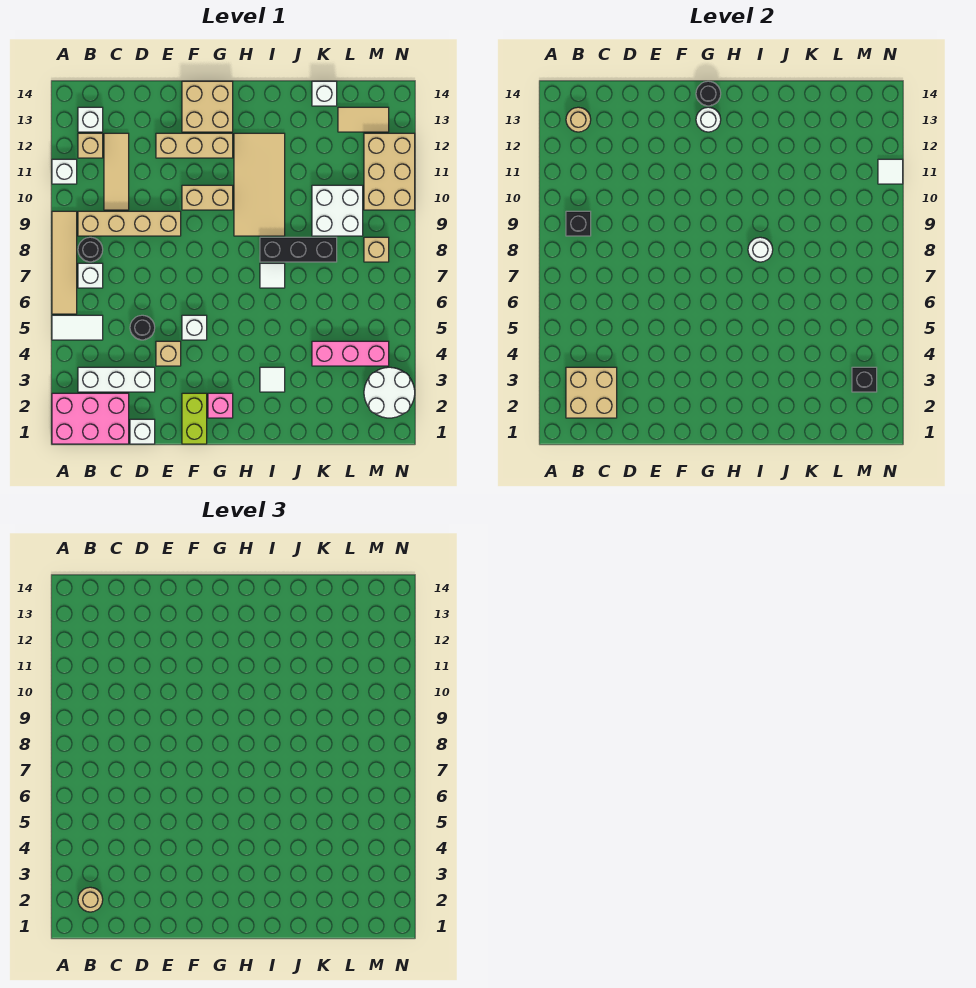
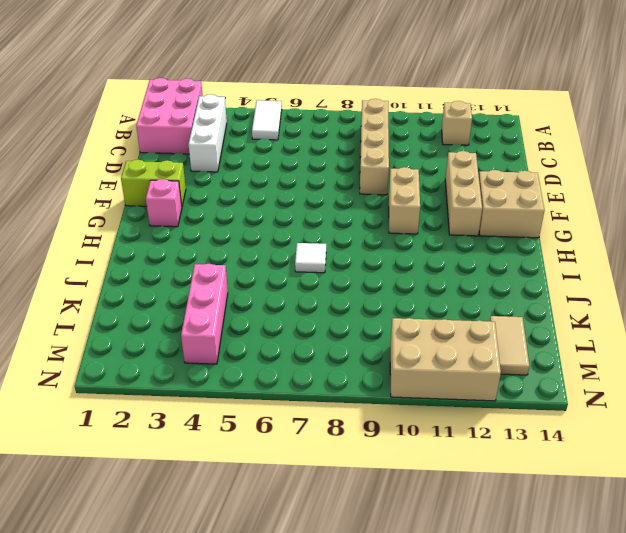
none -> tan tile A6:A9 level 1
none -> white brick A11 level 1
none -> white brick B7 level 1
none -> black round brick B8 level 1

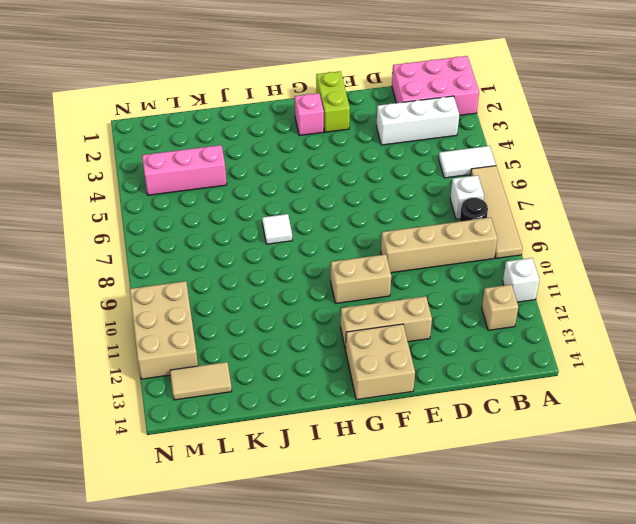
none -> white brick B13 level 1
none -> tan tile C10:C12 level 1
none -> white brick D1 level 1
none -> black round brick D5 level 1

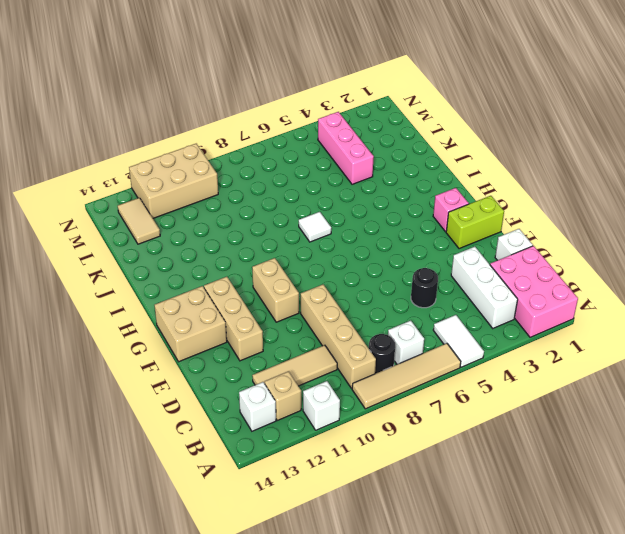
none -> tan brick E4 level 1
none -> white brick F5 level 1
none -> tan tile H9:I12 level 1
none -> white tile I3 level 1

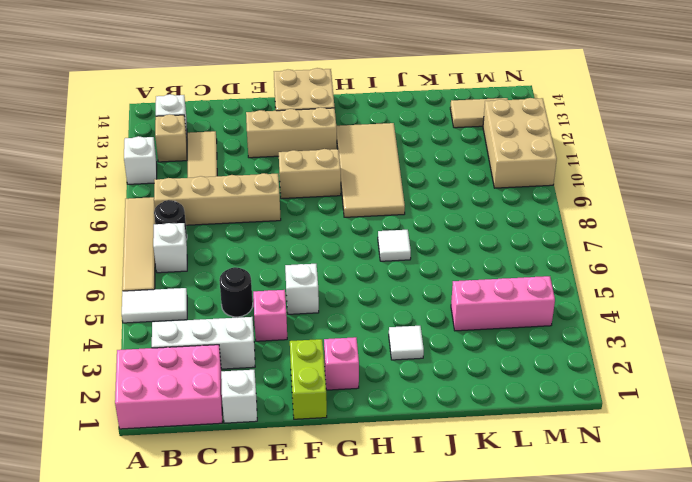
pink brick E4 level 1 -> tan brick E4 level 1
none -> black brick I8:K8 level 1
none -> white brick K9:L10 level 1
none -> white brick K14 level 1
none -> white round brick M2:N3 level 1

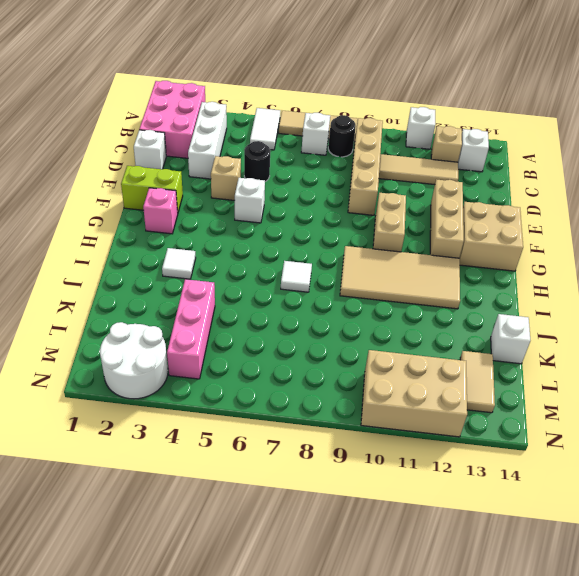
none -> black brick I8:K8 level 1
none -> white brick K9:L10 level 1
none -> tan brick M8 level 1
none -> tan brick B2:C3 level 2

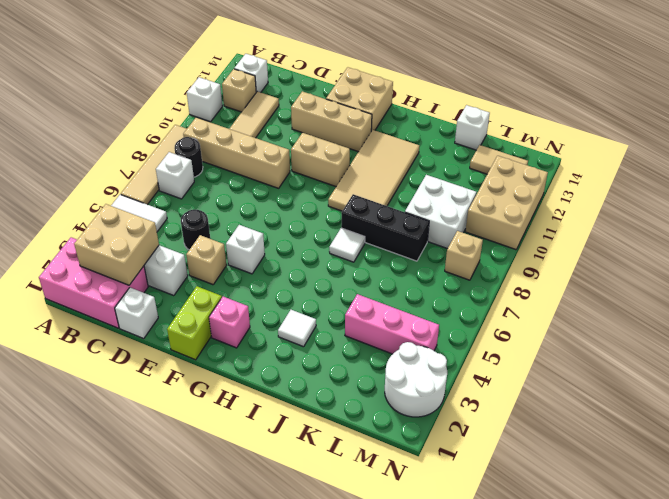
none -> black brick B9 level 2
none -> tan round brick B13 level 2
none -> white round brick G13 level 2
none -> black round brick G14 level 2

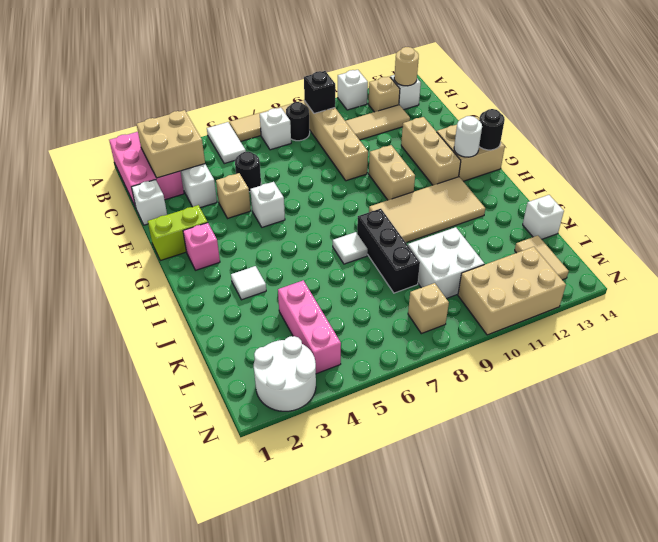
none -> white round brick I8 level 2
none -> black brick M3 level 2
none -> white tile N11 level 2
none -> tan round brick B2 level 3

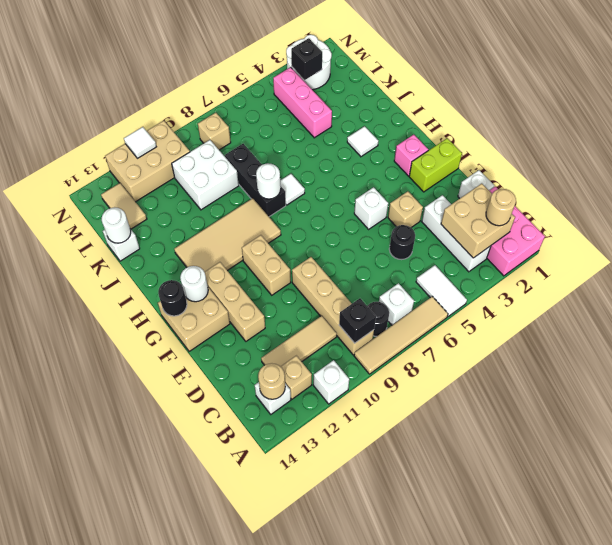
white round brick K14 level 2 -> none

